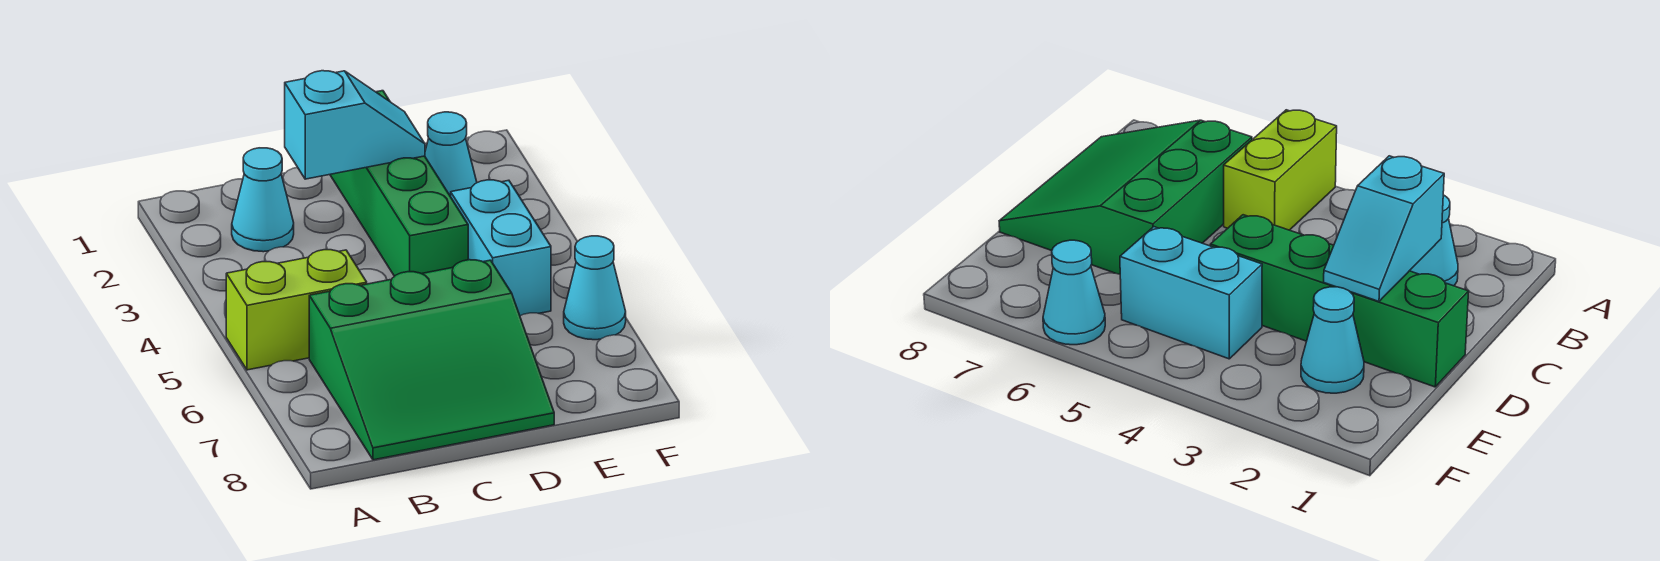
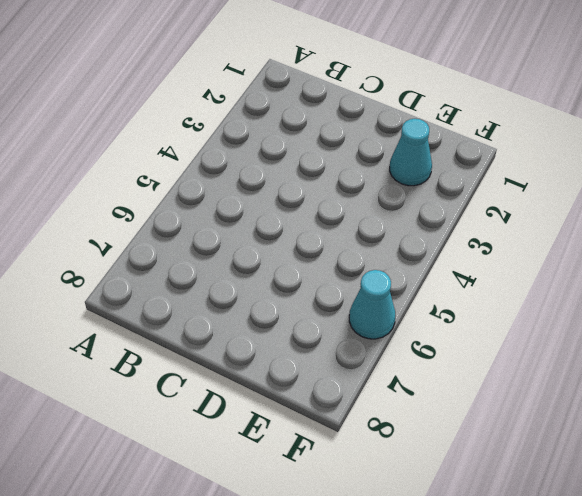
none -> lime brick A5:B5 level 1
none -> cyan cone B2 level 1

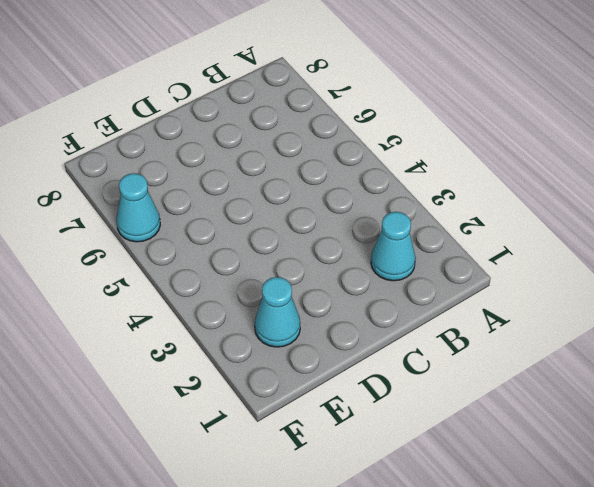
none -> lime brick A5:B5 level 1
none -> green slope B6:D8 level 1 top 6

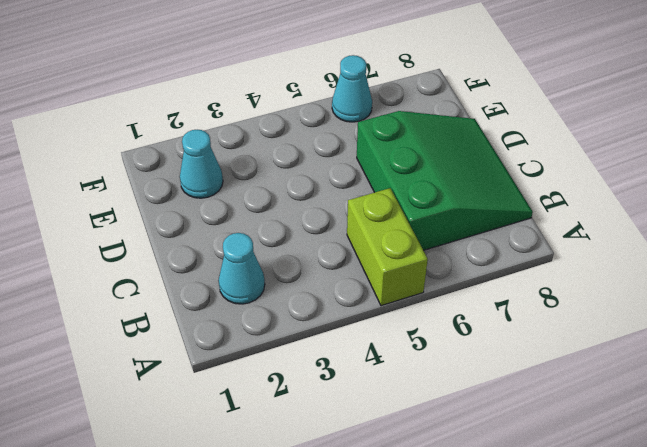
none -> green brick D1:D4 level 1
none -> cyan brick E4:E5 level 1

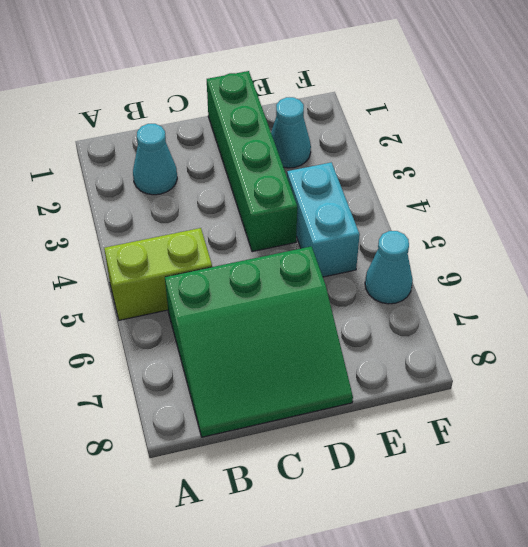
none -> cyan slope C2:D2 level 2 top C

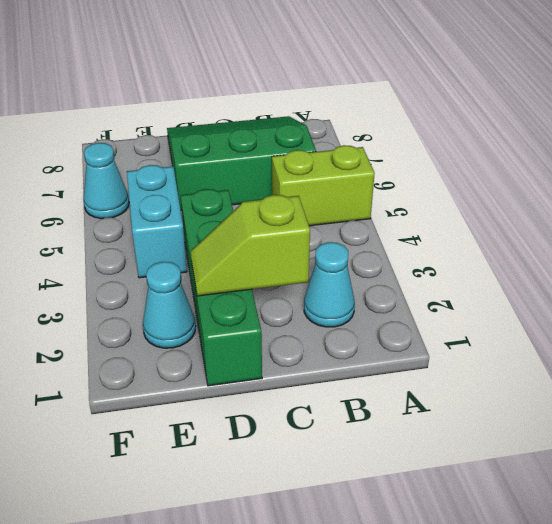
lime slope C2:D2 level 2 top C -> cyan slope C2:D2 level 2 top C

